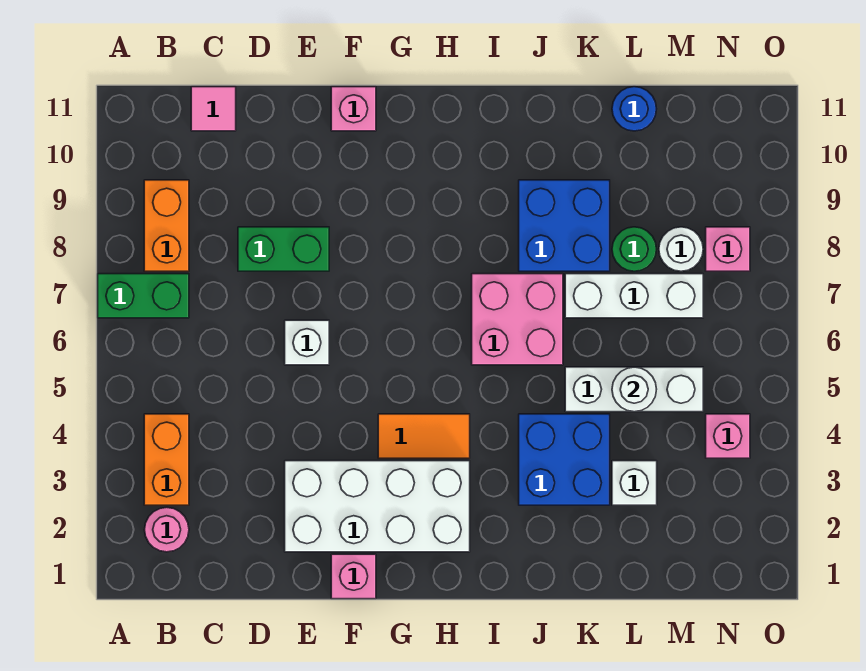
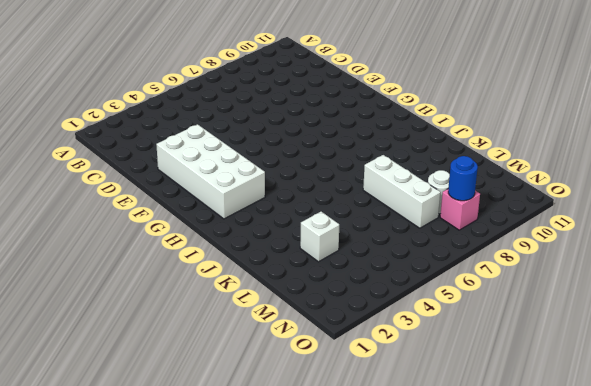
blue round brick N8 level 2 -> blue round brick L11 level 1
none -> green brick A7:B7 level 1
none -> pink round brick B2 level 1
none -> orange brick B3:B4 level 1

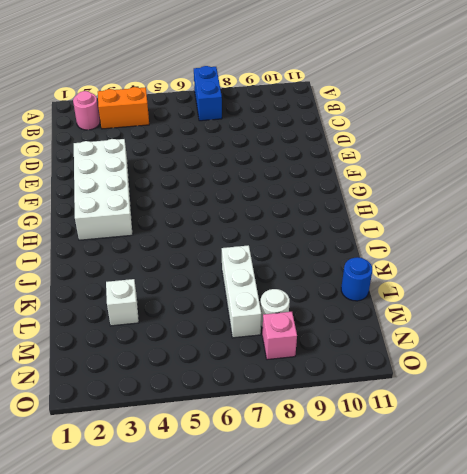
blue brick A7:B7 level 1 -> green brick A7:B7 level 1
none -> orange brick B8:B9 level 1
none -> pink tile C11 level 1
none -> green brick D8:E8 level 1

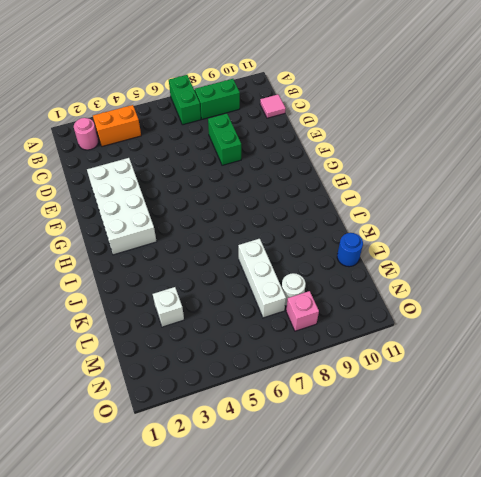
green brick B8:B9 level 1 -> orange brick B8:B9 level 1
none -> white brick E6 level 1
none -> pink brick F1 level 1
none -> pink brick F11 level 1

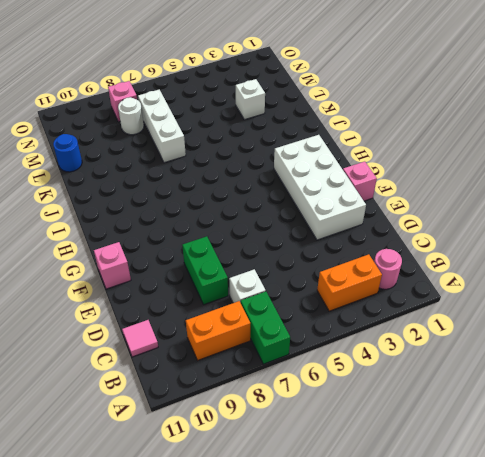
white brick C7 level 1 -> white brick E6 level 1
none -> orange tile G4:H4 level 1
none -> pink brick I6:J7 level 1
none -> blue brick J3:K4 level 1

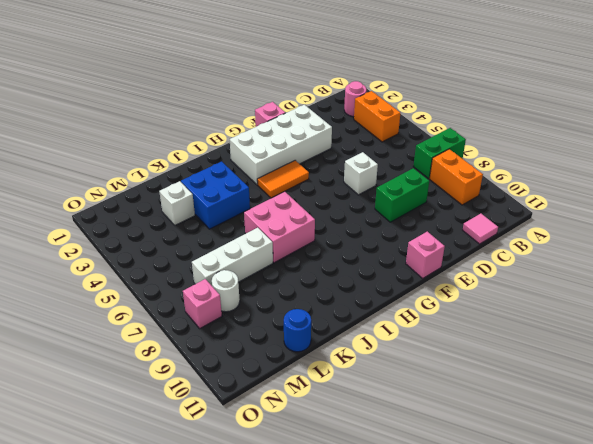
none -> blue brick J8:K9 level 1
none -> white brick K5:M5 level 1
none -> green round brick L8 level 1

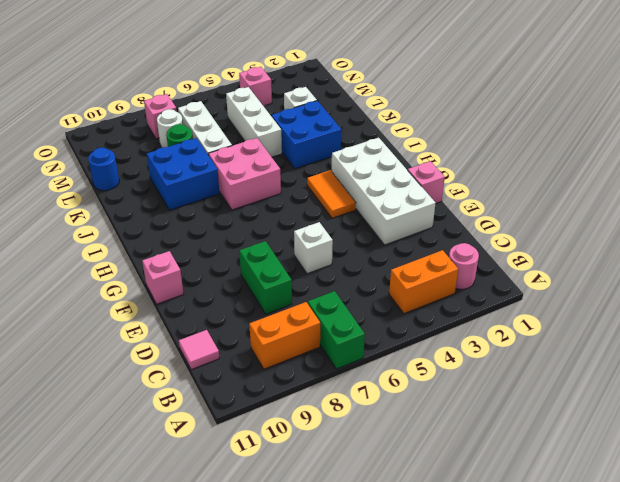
none -> white round brick L5 level 2

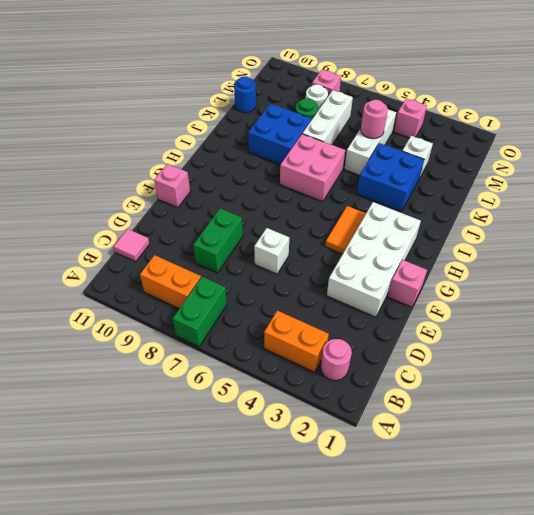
pink round brick L5 level 2 -> white round brick L5 level 2

